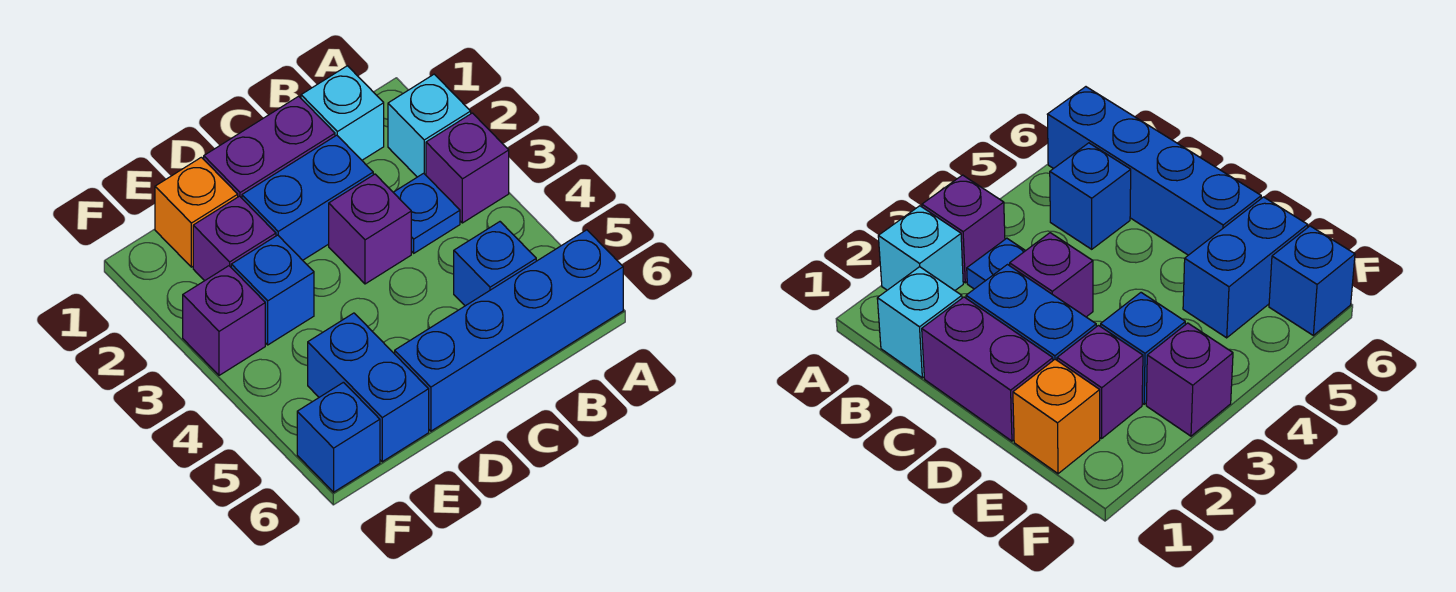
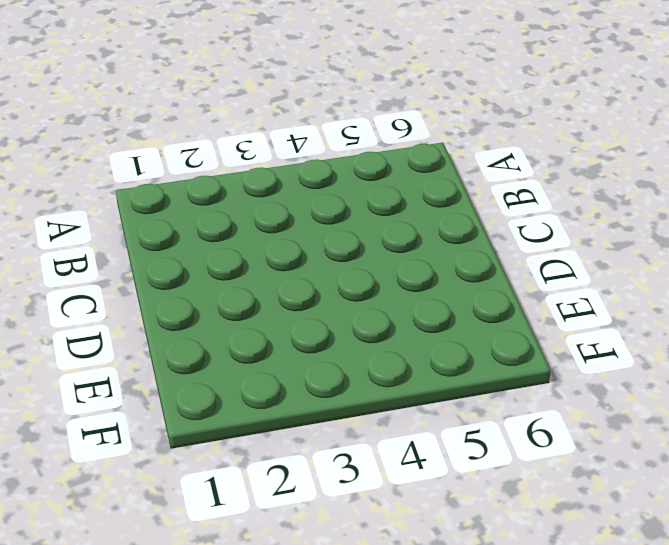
none -> cyan brick A2 level 1
none -> purple brick A3 level 1
none -> blue brick A6:D6 level 1

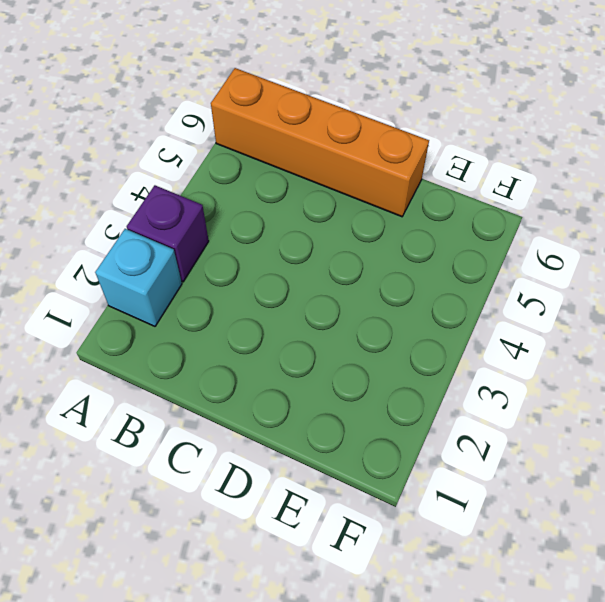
orange brick A6:D6 level 1 -> blue brick A6:D6 level 1
none -> cyan brick B1 level 1
none -> blue plate B3 level 1
none -> blue brick B5 level 1

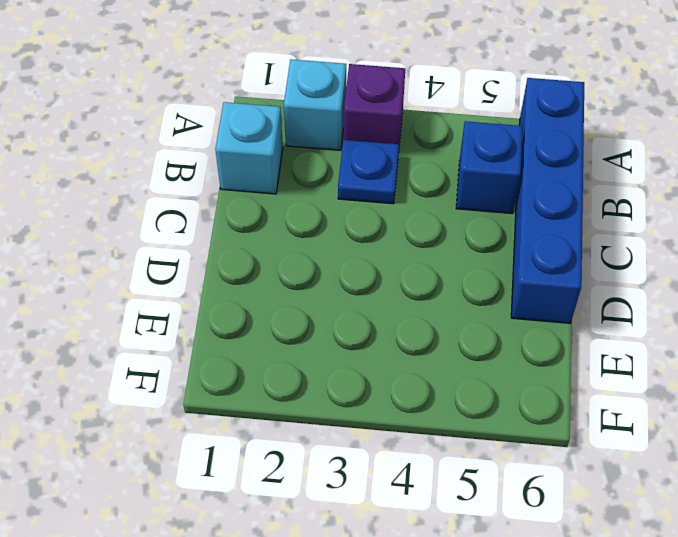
none -> purple brick C1:D1 level 1
none -> blue brick C2:D2 level 1
none -> purple brick C3 level 1

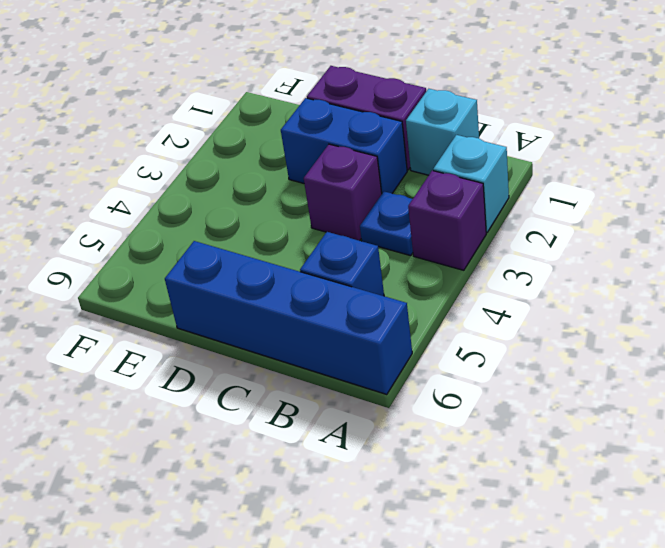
none -> orange brick E1 level 1
none -> purple brick E2 level 1
none -> blue brick E3 level 1

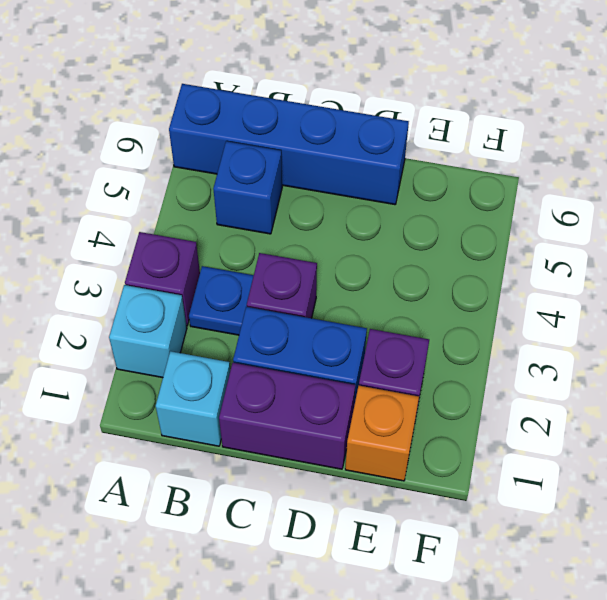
none -> blue brick E3 level 1
none -> blue brick E5:E6 level 1
none -> purple brick F3 level 1

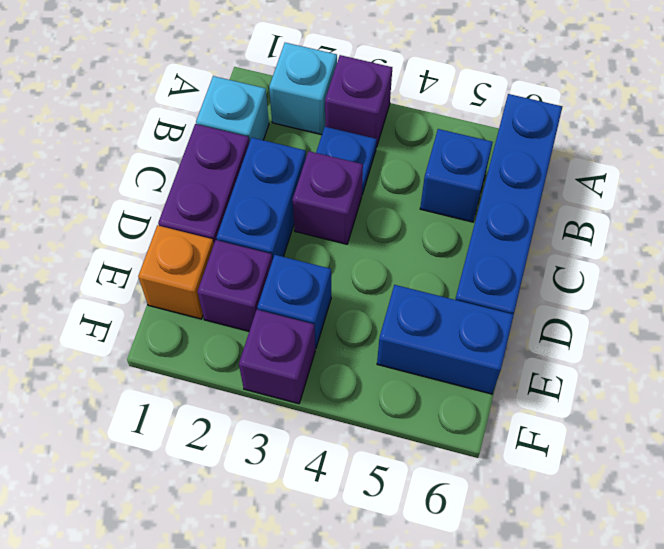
none -> blue brick F6 level 1

